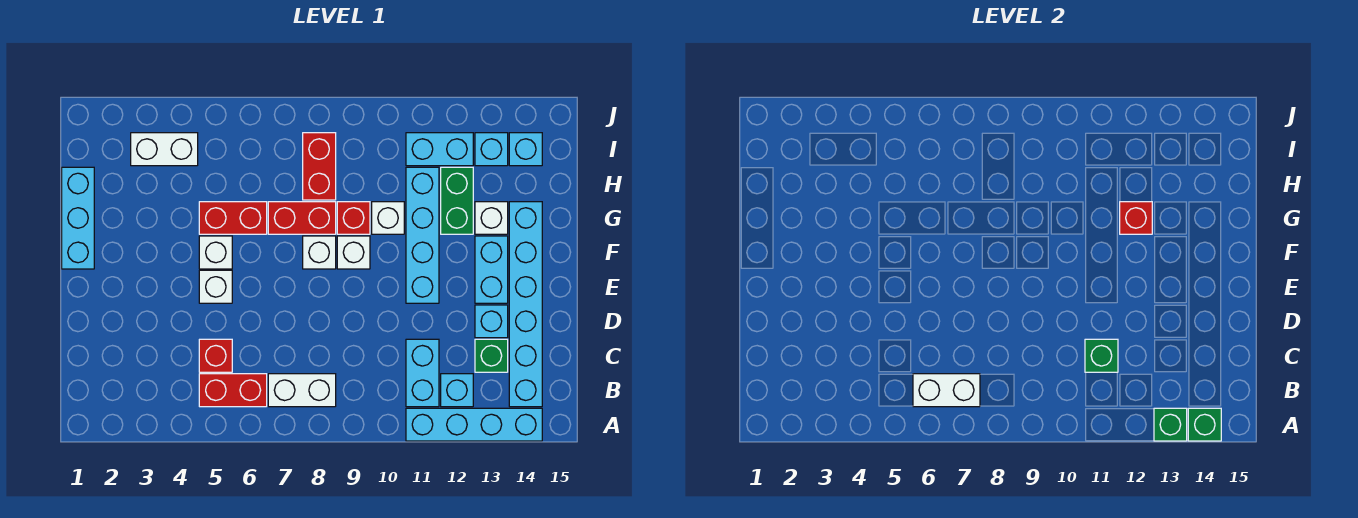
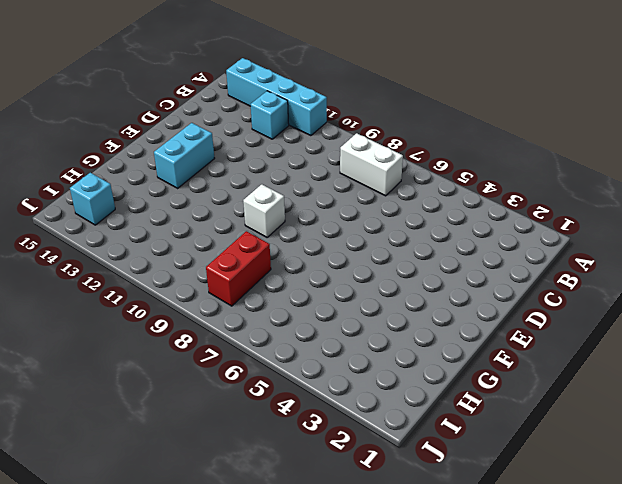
none -> red brick B5:B6 level 1
none -> cyan brick B11:C11 level 1
none -> cyan brick B14:G14 level 1
none -> red brick C5 level 1

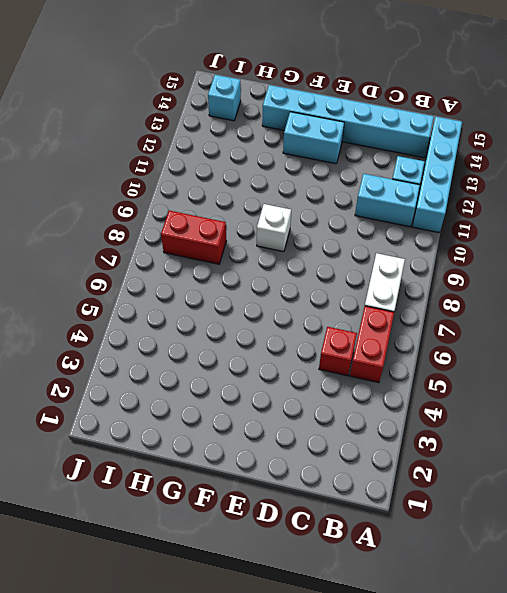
none -> green brick C13 level 1
none -> cyan brick D13 level 1
none -> white brick E5 level 1
none -> cyan brick E11:H11 level 1

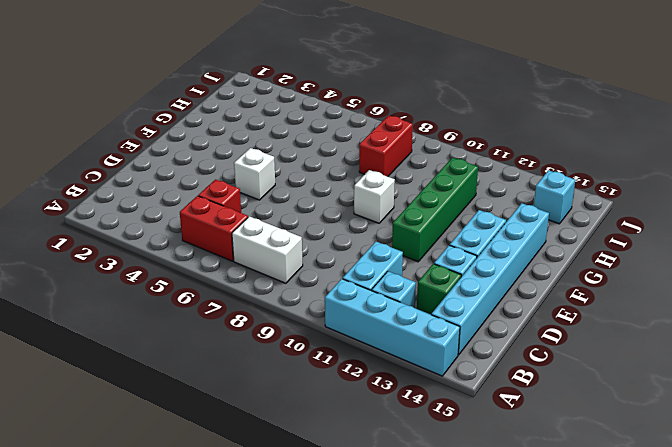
green brick E11:H11 level 1 -> cyan brick E11:H11 level 1
none -> cyan brick F1:H1 level 1
none -> white brick F5 level 1
none -> white brick F8 level 1
none -> red brick G5:G6 level 1

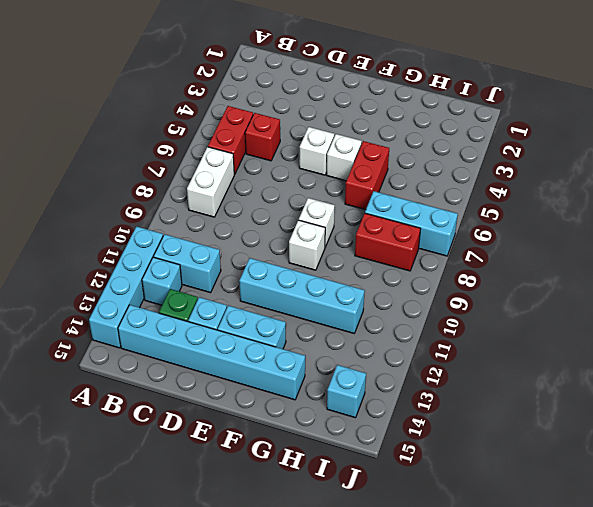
cyan brick H7:J7 level 1 -> cyan brick F1:H1 level 1
none -> red brick G7:G8 level 1
none -> red brick G9 level 1
none -> white brick G10 level 1
none -> green brick G12:H12 level 1

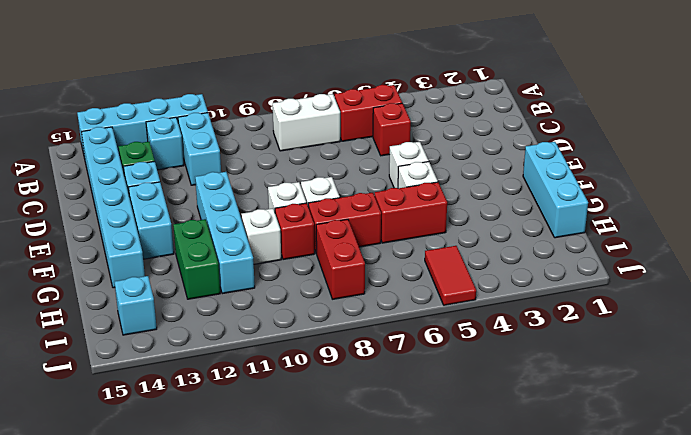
red tile I5:J5 level 1 -> none
none -> white brick G13 level 1
none -> white brick I3:I4 level 1
none -> cyan brick I11:I12 level 1
none -> cyan brick I13 level 1

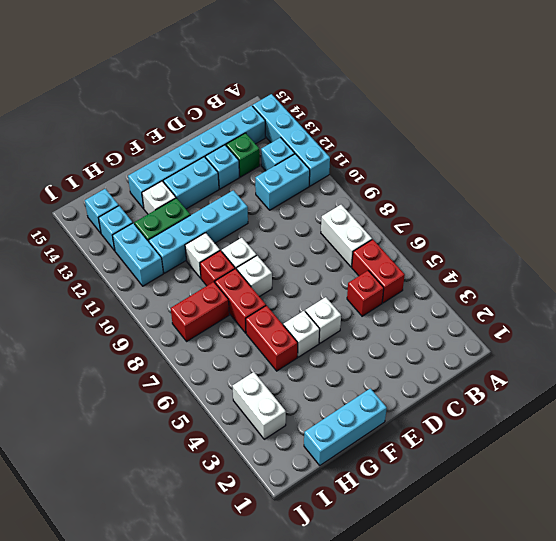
none -> green brick A13 level 2
none -> green brick A14 level 2
none -> white brick B6:B7 level 2
none -> green brick C11 level 2

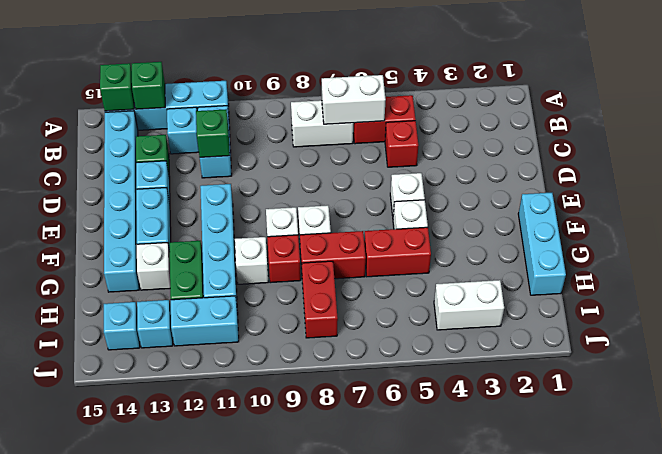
none -> red brick G12 level 2

